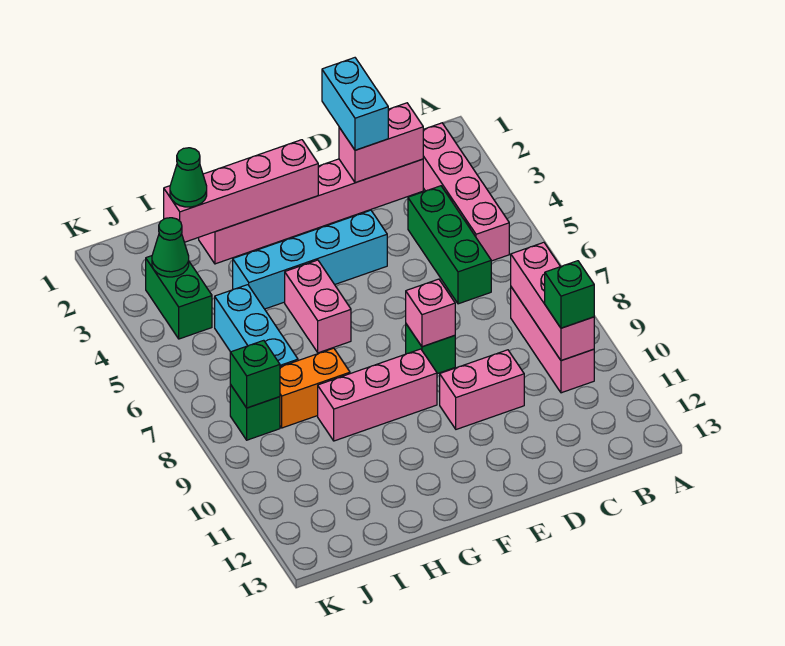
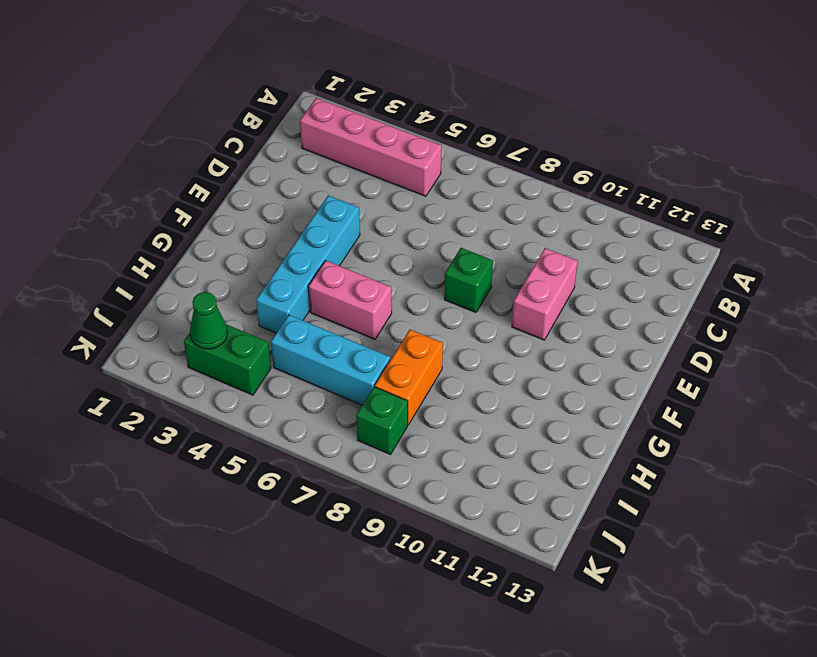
none -> pink brick B8:B10 level 1
none -> pink brick C2:H2 level 1
none -> green brick C4:C6 level 1

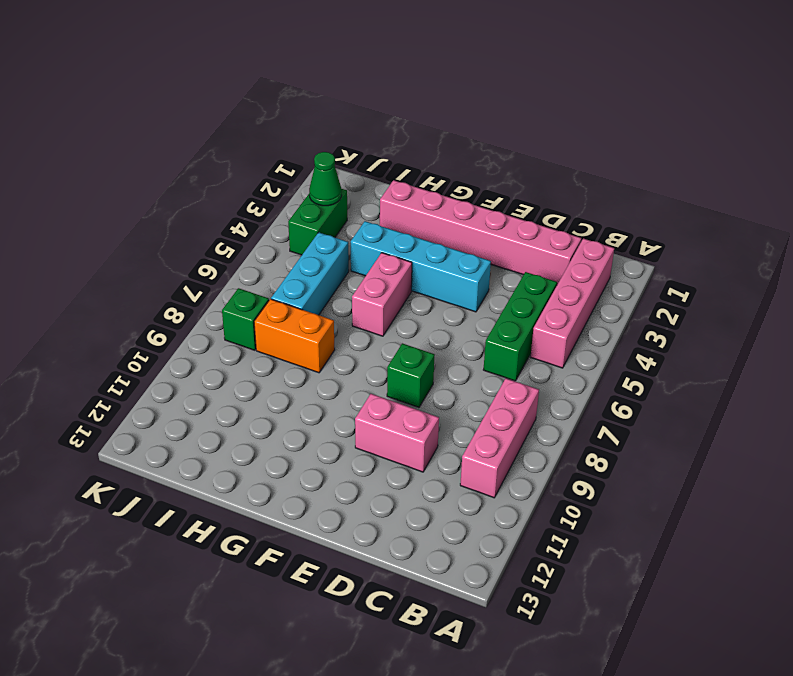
none -> pink brick F9:H9 level 1
none -> pink brick B8:B10 level 2
none -> pink brick C2:D2 level 2

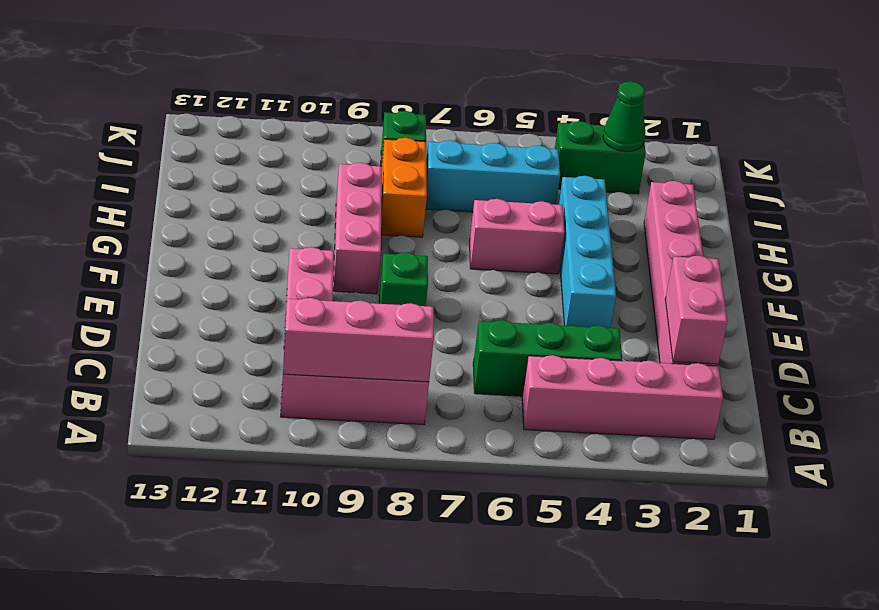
none -> pink brick E8 level 2
none -> pink brick F2:I2 level 2
none -> green brick J8 level 2

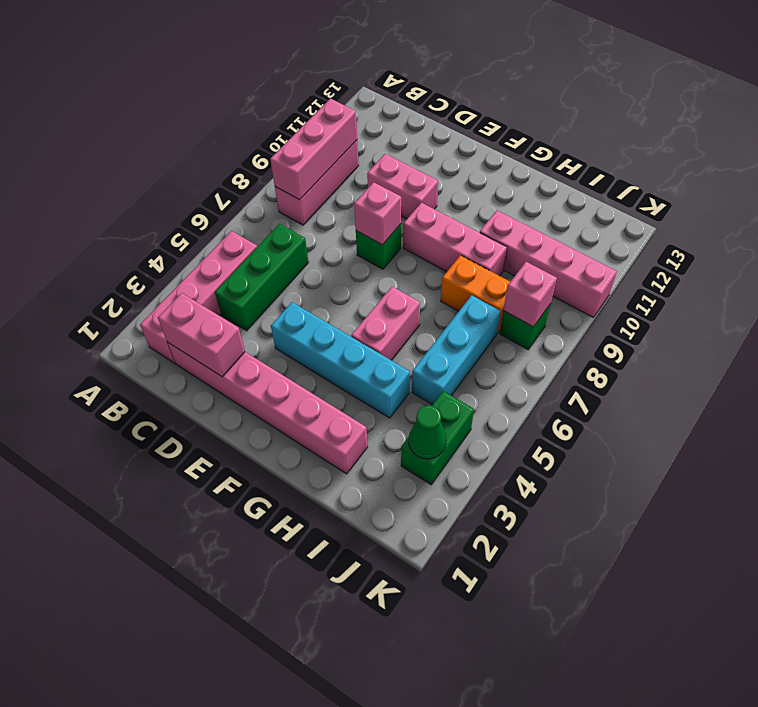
pink brick H10:K10 level 1 -> pink brick F2:I2 level 2
pink brick J8 level 2 -> green brick J8 level 2
none -> green brick B10 level 3
none -> cyan brick D1:D2 level 3
none -> green cone I2 level 3

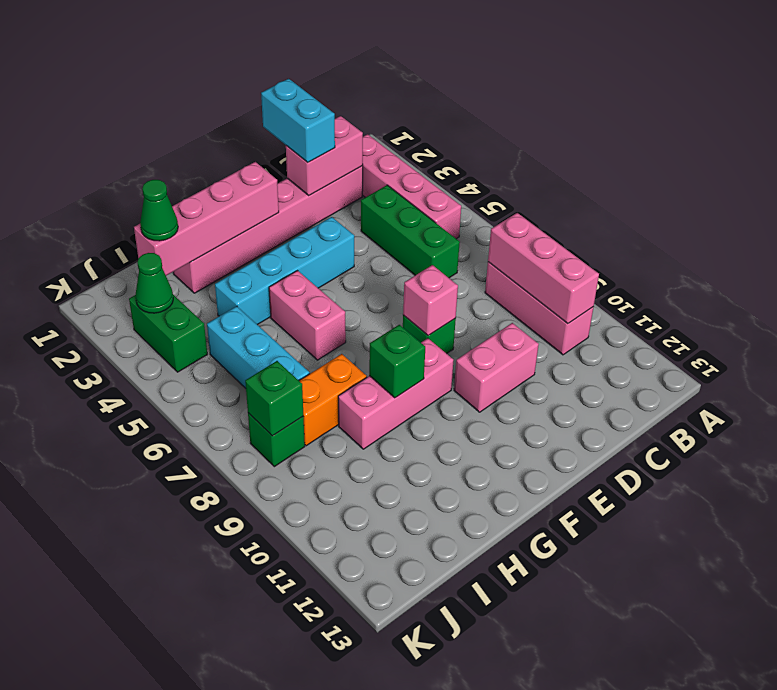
green brick G9 level 2 -> green brick B10 level 3

